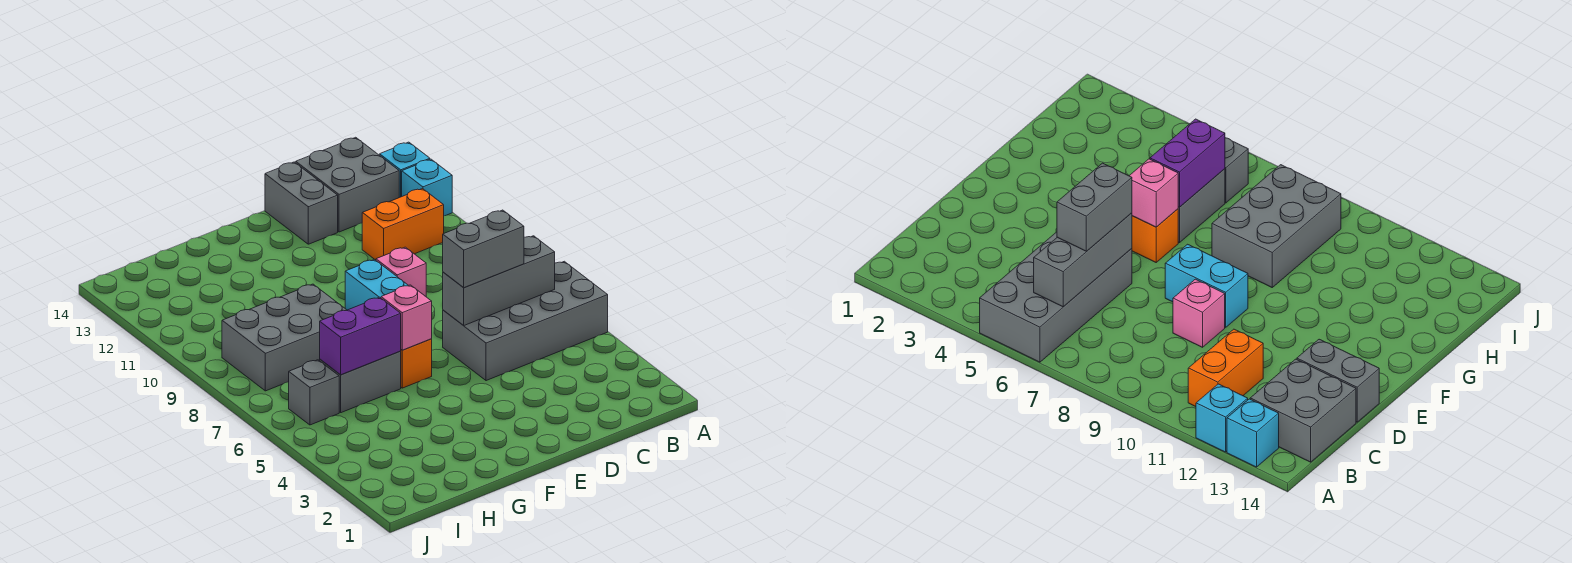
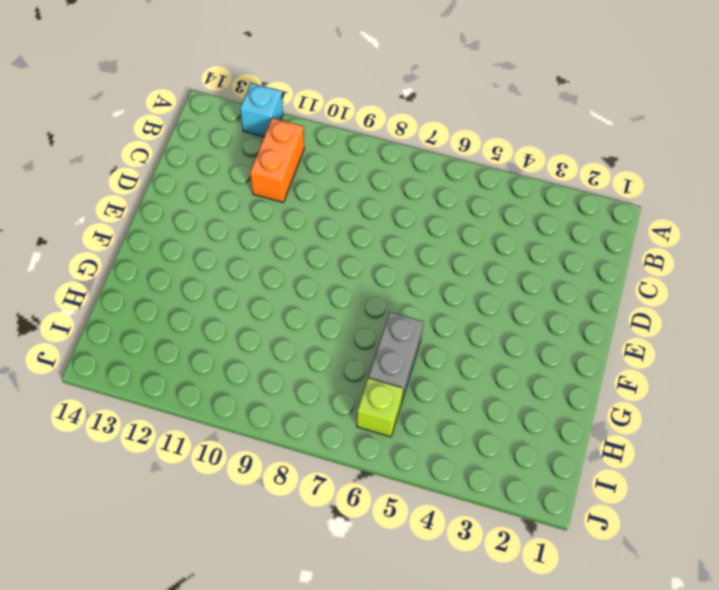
lime brick I6 level 1 -> grey brick I6 level 1
none -> grey brick A5:D6 level 1
none -> cyan brick A13 level 1
none -> grey brick B13:C14 level 1

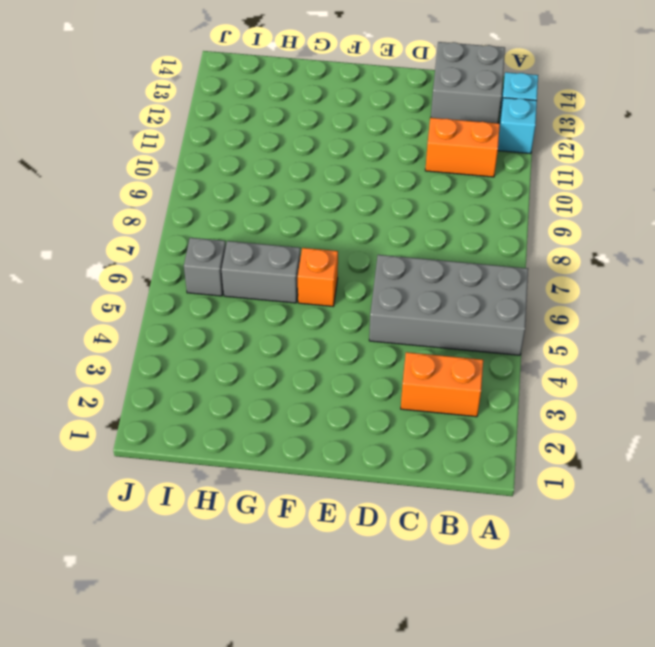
orange brick B3:C3 level 1 -> none
none -> pink brick D9 level 1
none -> grey brick D13:D14 level 1
none -> cyan brick E8:E9 level 1

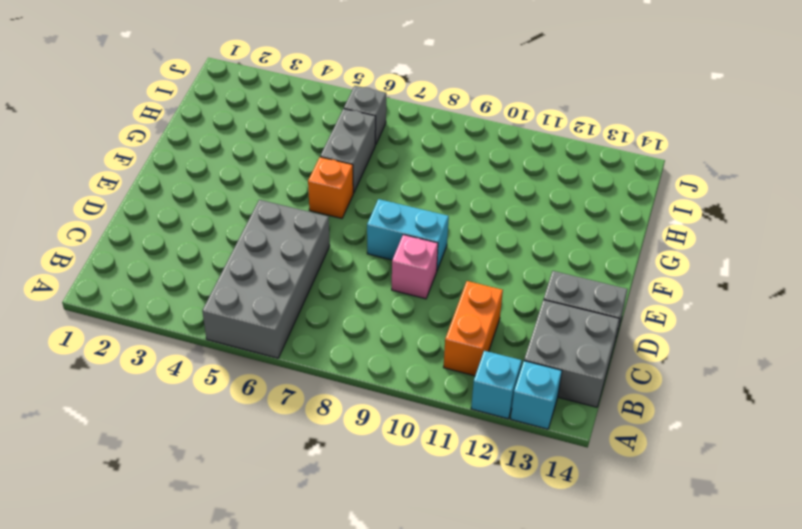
none -> grey brick G8:I9 level 1
none -> grey brick B6:D6 level 2
none -> pink brick F6 level 2

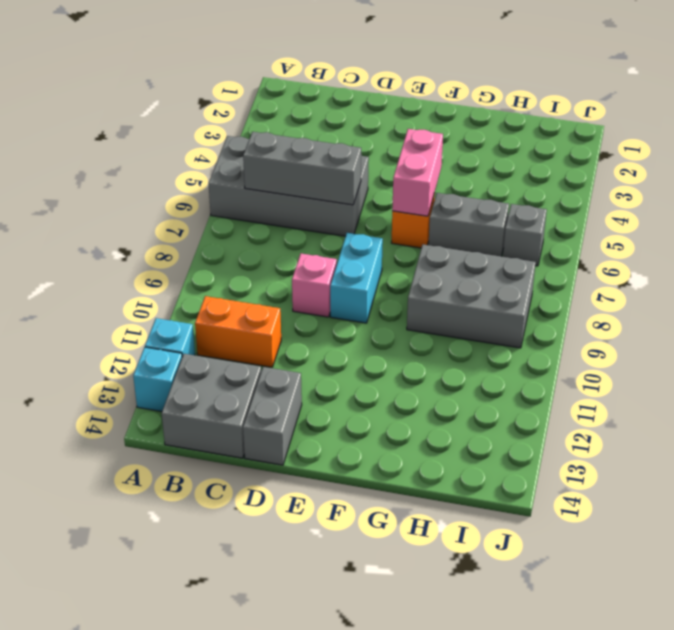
pink brick F5:F6 level 2 -> pink brick F6 level 2
none -> purple brick G6:H6 level 2
none -> grey brick C6:D6 level 3

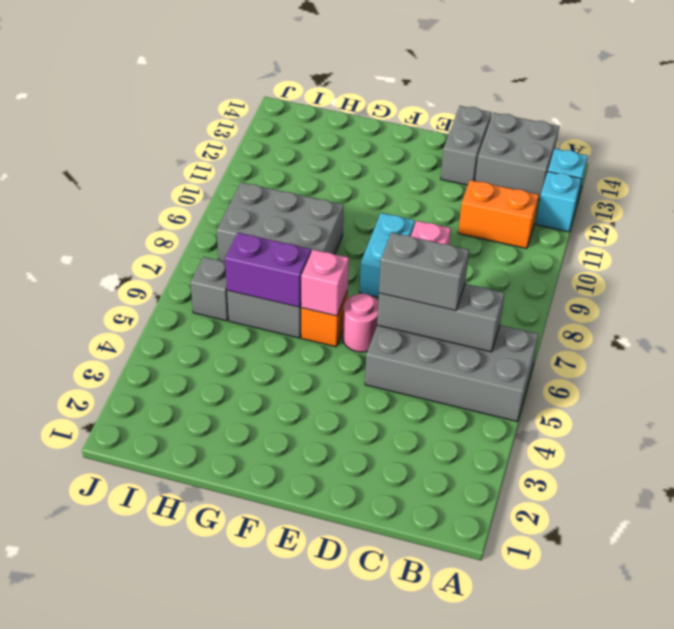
pink round brick E6 level 1 -> none

